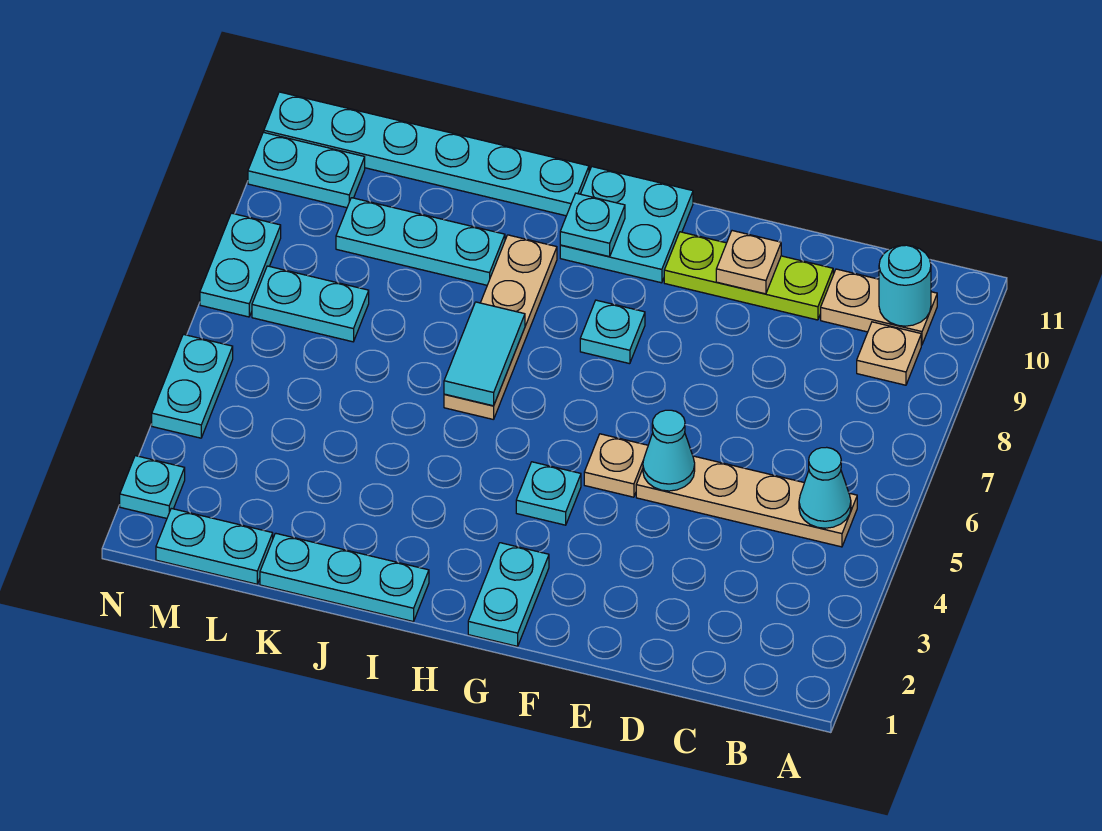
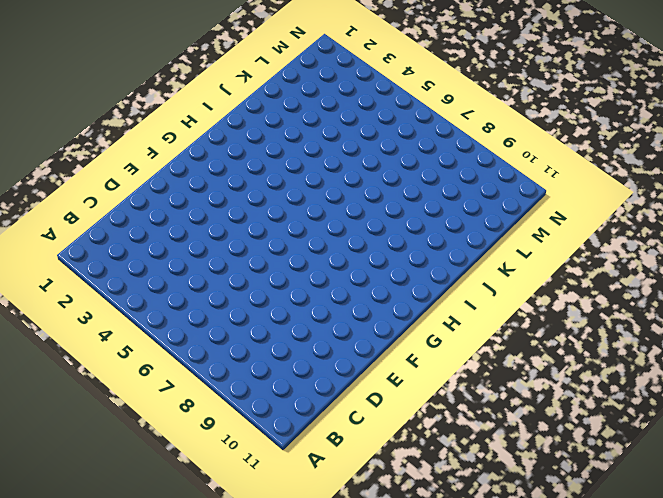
none -> tan plate B5:E5 level 1
none -> tan plate B9 level 1
none -> tan plate B10:C10 level 1

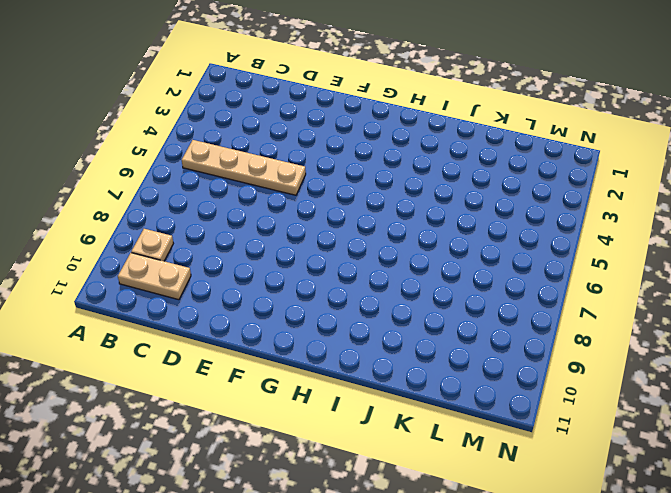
none -> lime plate D10:F10 level 1
none -> tan plate F5 level 1
none -> cyan plate G1:G2 level 1

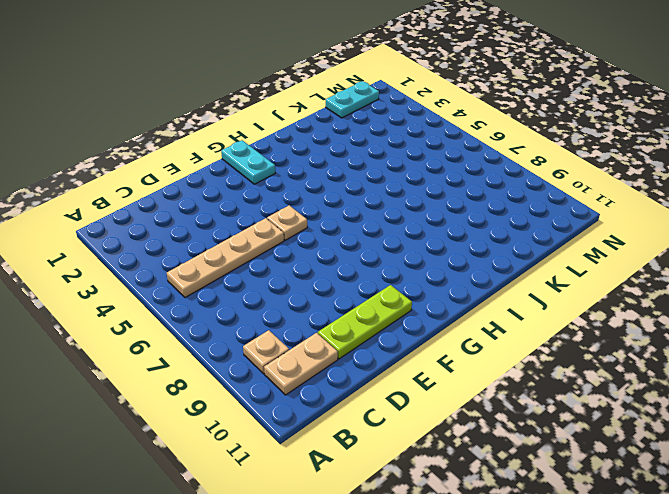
none -> cyan plate G4 level 1
none -> cyan plate G8 level 1
none -> cyan plate G10:H11 level 1

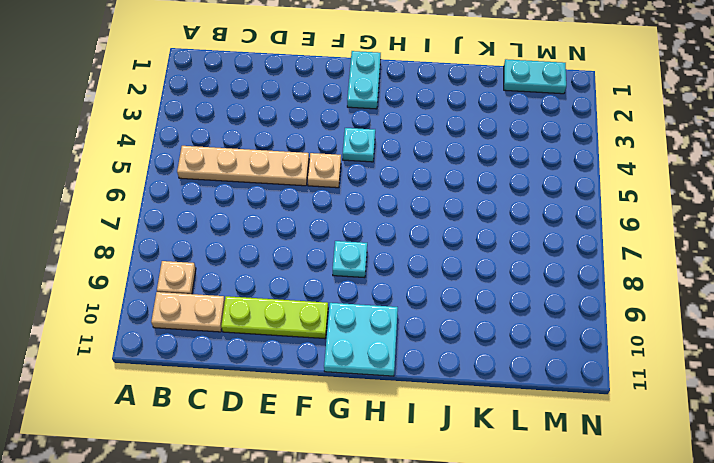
none -> cyan plate I1:K1 level 1
none -> tan plate I6:I9 level 1
none -> cyan plate I11:N11 level 1

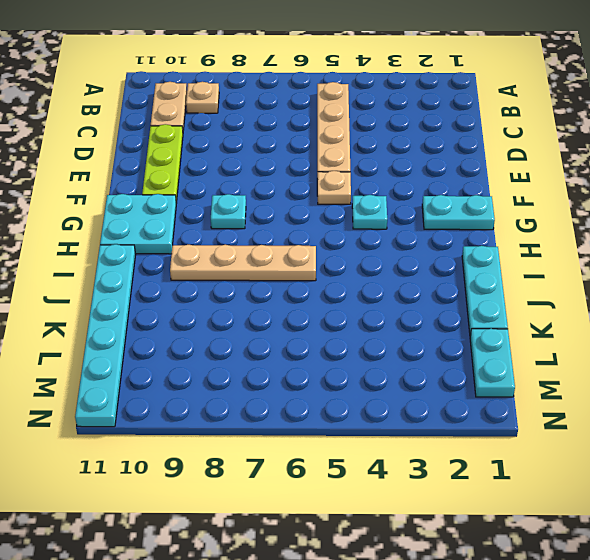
none -> cyan plate J9:L9 level 1
none -> cyan plate L7:M7 level 1
none -> cyan plate M10:N10 level 1

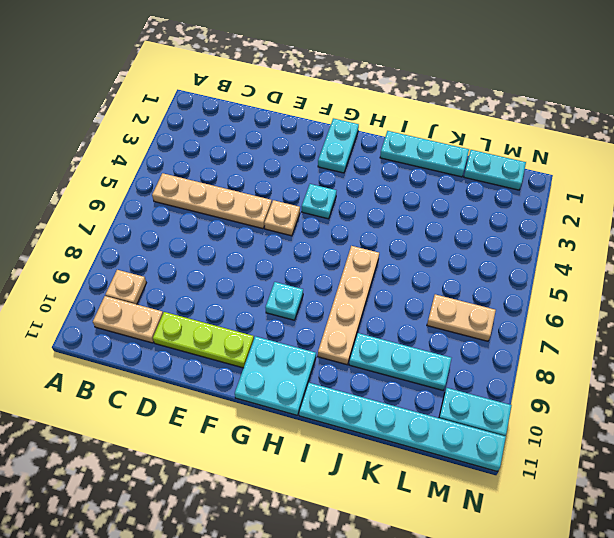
tan plate L7:M7 level 1 -> cyan plate L7:M7 level 1
none -> cyan plate N2 level 1
none -> cyan plate N4:N5 level 1
none -> cyan plate N7:N8 level 1

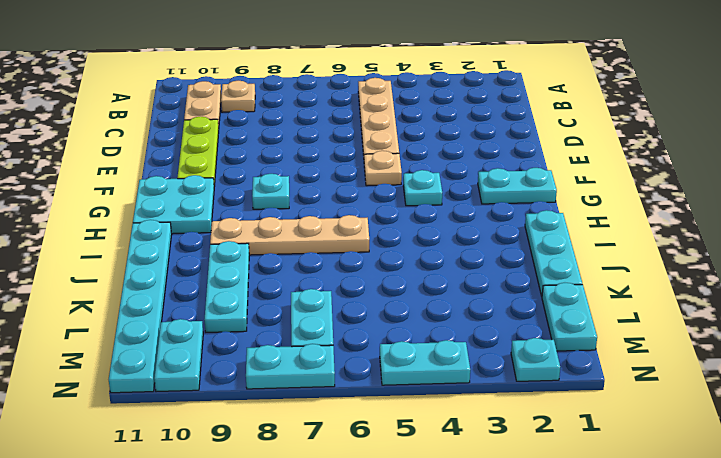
none -> cyan cone B5 level 2
none -> cyan round brick B10 level 2
none -> cyan cone E5 level 2

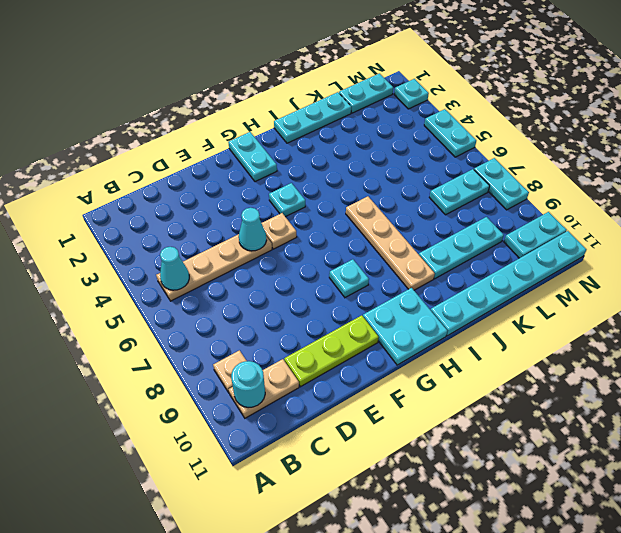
none -> tan plate E10 level 2
none -> cyan plate H10 level 2
none -> cyan tile I6:I7 level 2

